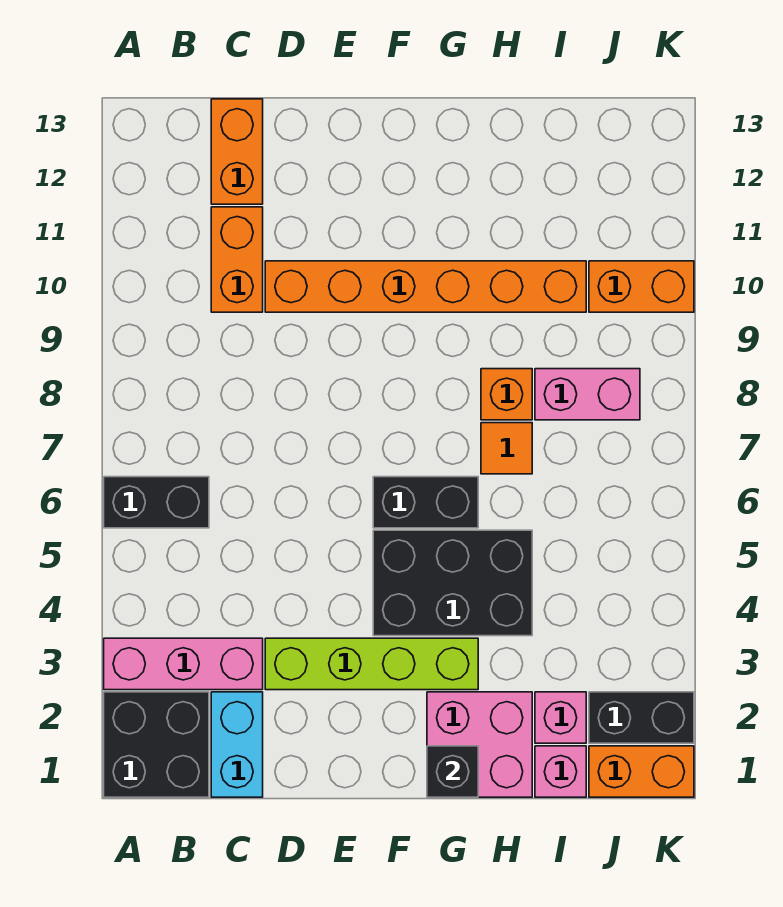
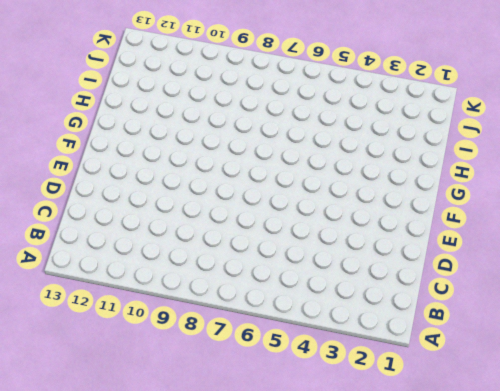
none -> black brick A1:B2 level 1
none -> pink brick A3:C3 level 1
none -> black brick A6:B6 level 1

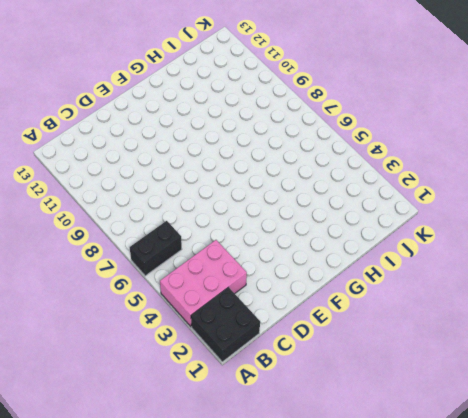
pink brick A3:C4 level 1 -> pink brick A3:C3 level 1
none -> cyan brick C1:C2 level 1
none -> orange brick C10:C11 level 1
none -> orange brick C12:C13 level 1

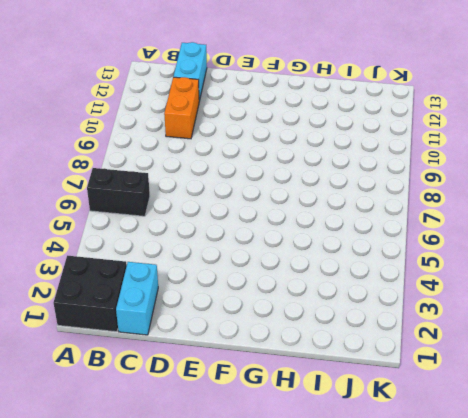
cyan brick C12:C13 level 1 -> orange brick C12:C13 level 1
none -> pink brick A3:C3 level 1
none -> lime brick D3:G3 level 1
none -> orange brick D10:I10 level 1

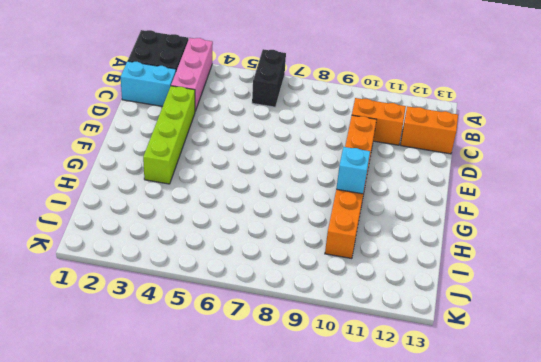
cyan brick G10 level 2 -> none
none -> black brick F4:H5 level 1
none -> black brick F6:G6 level 1
none -> pink brick G1:H2 level 1

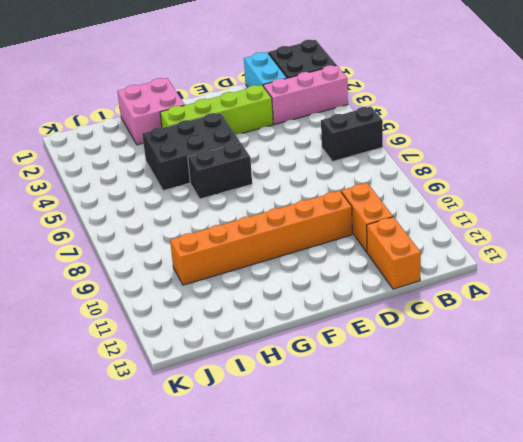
none -> orange tile H7 level 1
none -> orange brick H8 level 1
none -> pink brick I1 level 1

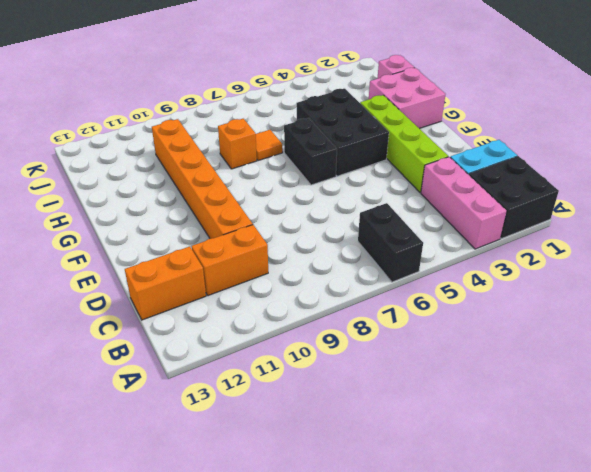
none -> pink brick I2 level 1
none -> pink brick I8:J8 level 1
none -> orange brick J1:K1 level 1

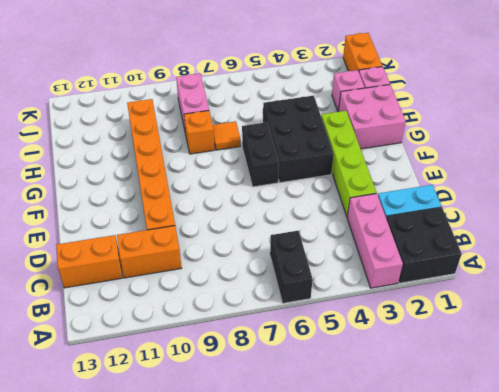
none -> black brick J2:K2 level 1
none -> orange brick J10:K10 level 1
none -> black brick G1 level 2

